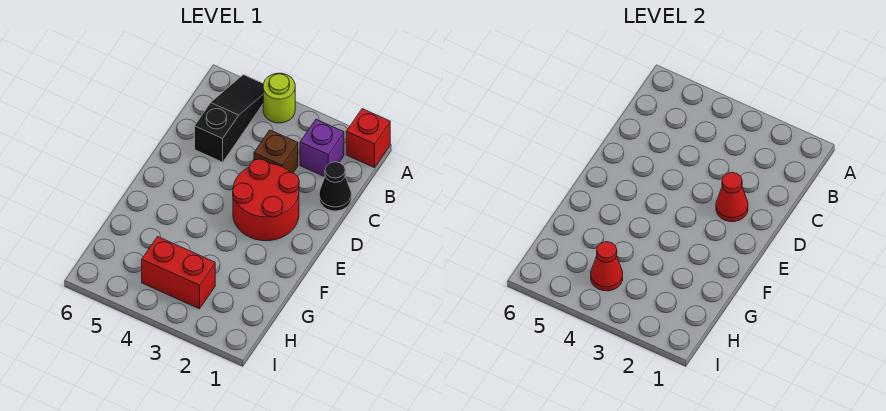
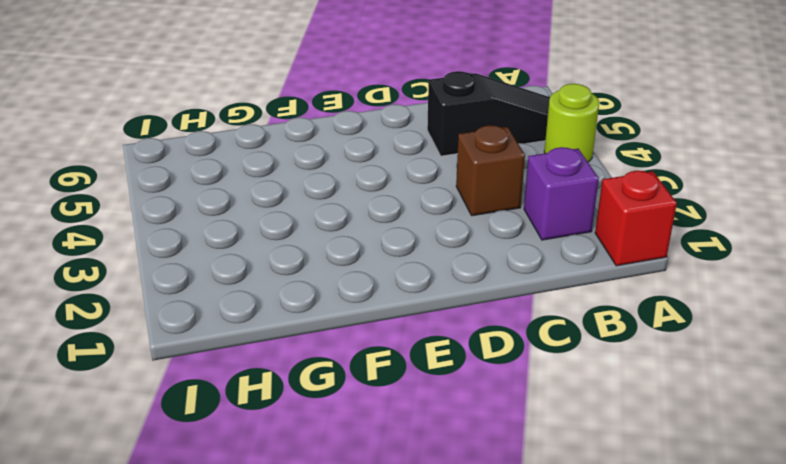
none -> black cone C1 level 1
none -> red round brick D2:E3 level 1

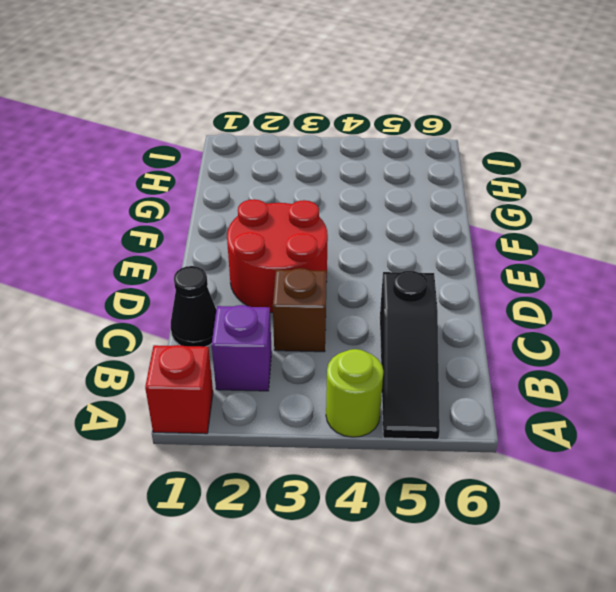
none -> red brick H3:H4 level 1
none -> red cone D2 level 2

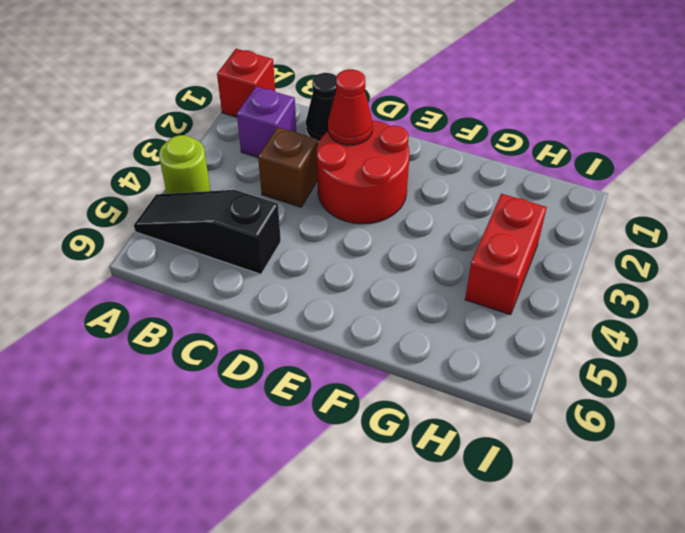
none -> red cone H4 level 2

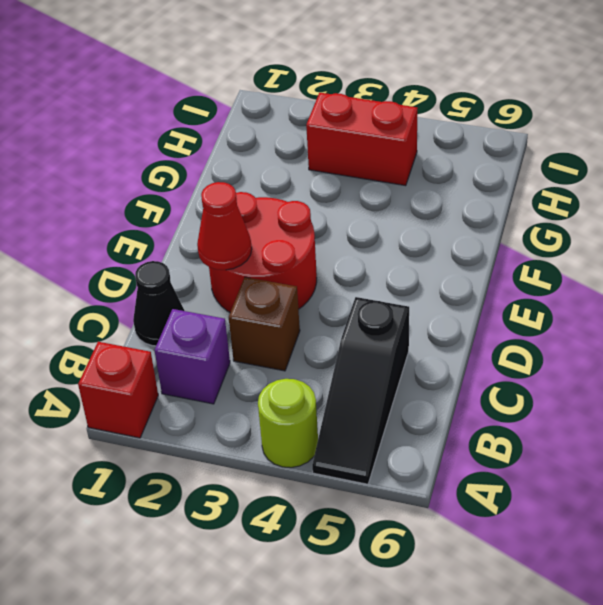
none -> red cone H4 level 2

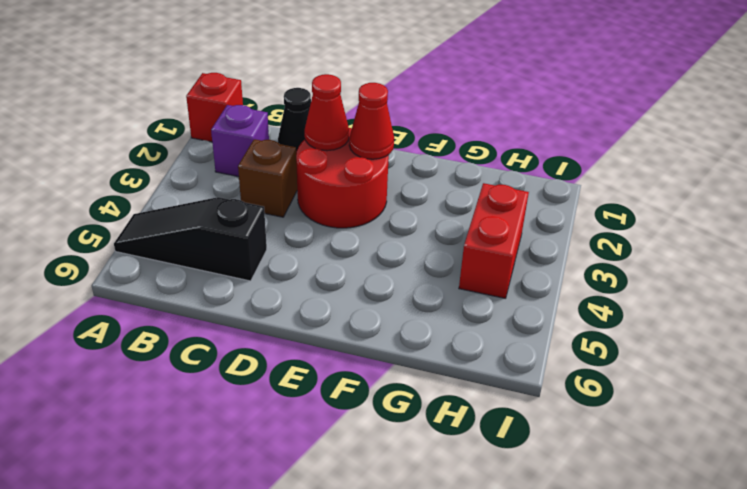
red cone E2 level 2 -> red cone H4 level 2
none -> lime round brick A4 level 1

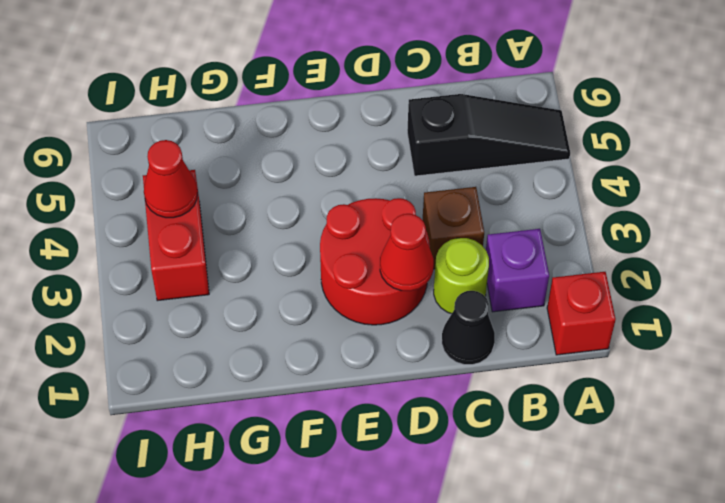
lime round brick C2 level 1 -> lime round brick A4 level 1

